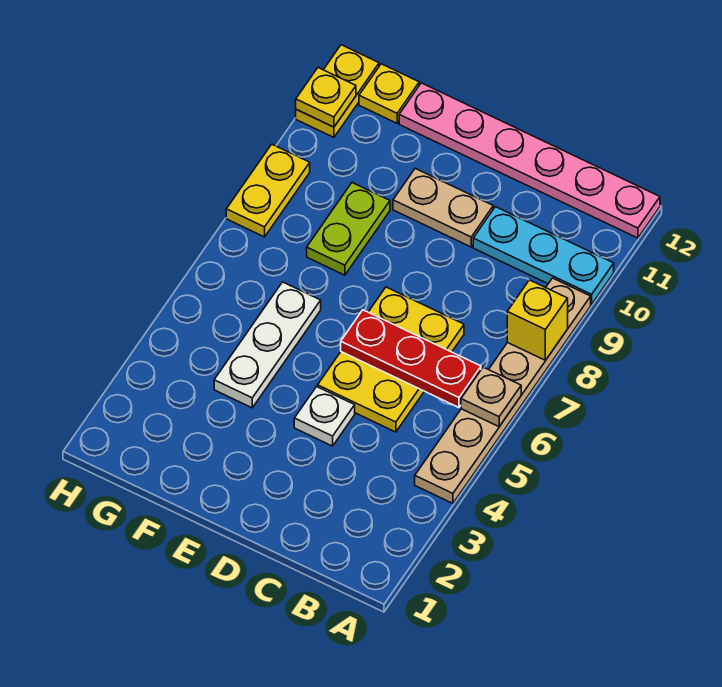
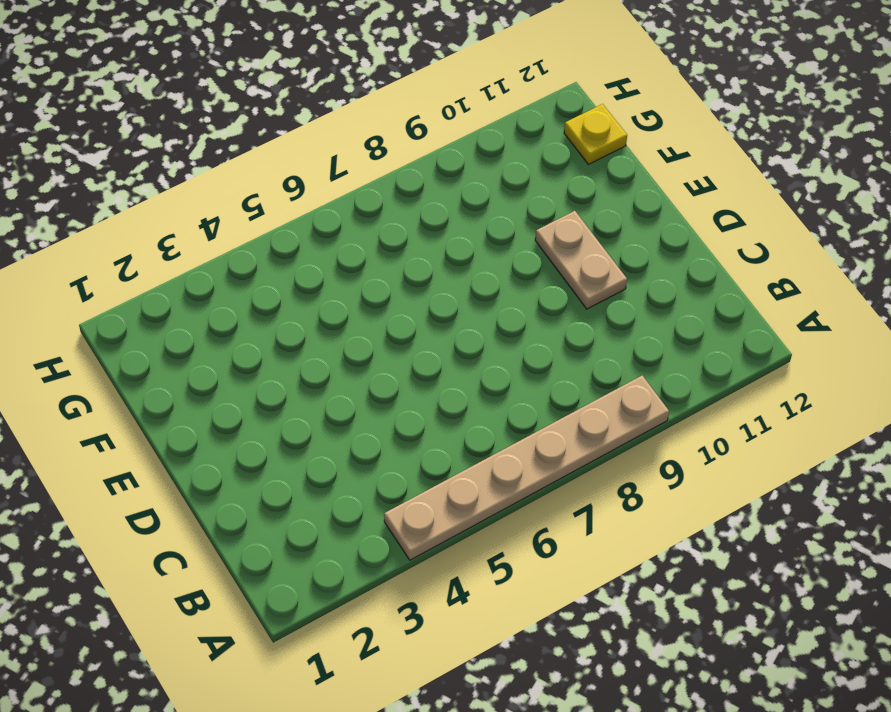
none -> cyan plate A10:C10 level 1
none -> pink plate A12:F12 level 1
none -> yellow plate C5:D7 level 1

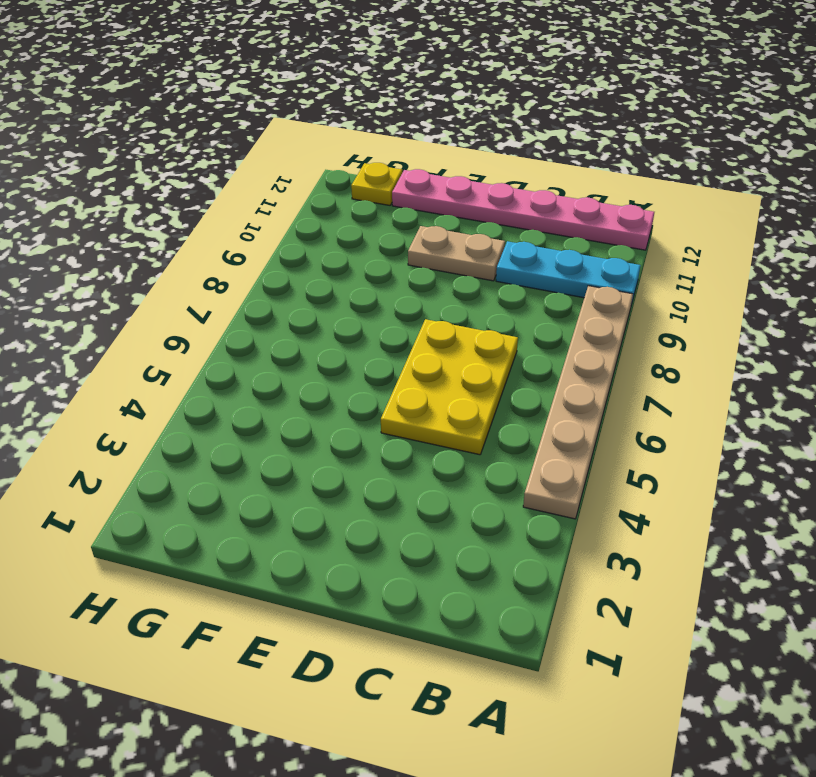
none -> white plate D4 level 1
none -> white plate F4:F6 level 1
none -> lime plate F8:F9 level 1

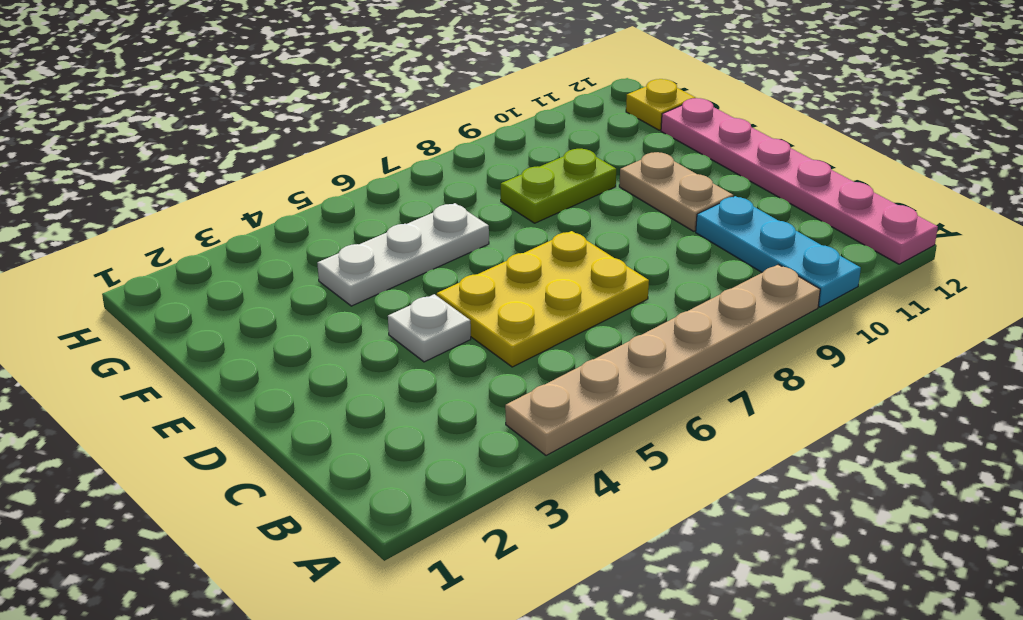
none -> yellow plate H8:H9 level 1
none -> yellow plate H11:H12 level 1
none -> tan plate A6 level 2

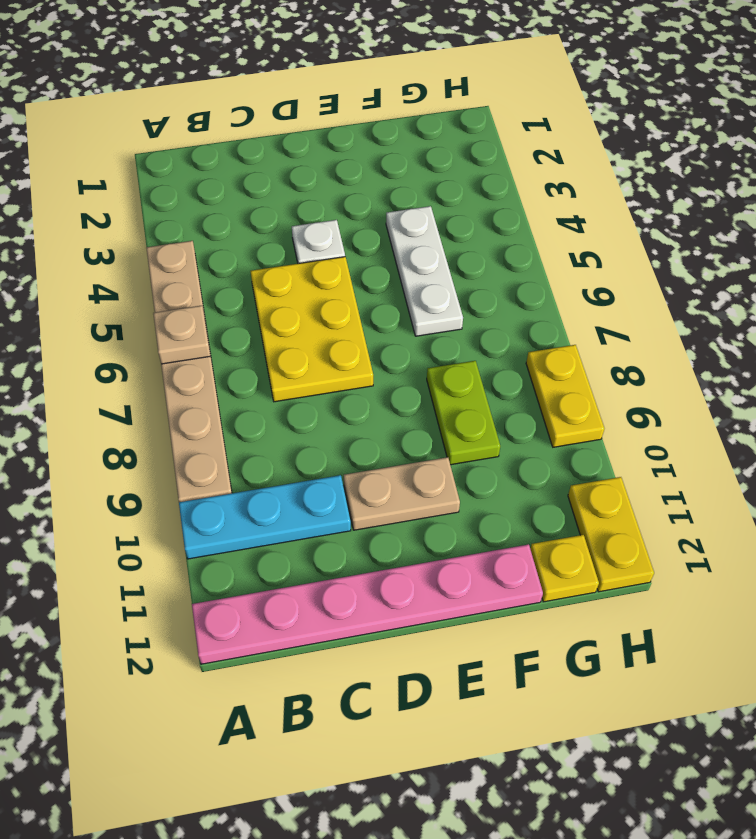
none -> yellow brick A8 level 2
none -> red plate B6:D6 level 2
none -> yellow plate H11 level 2

